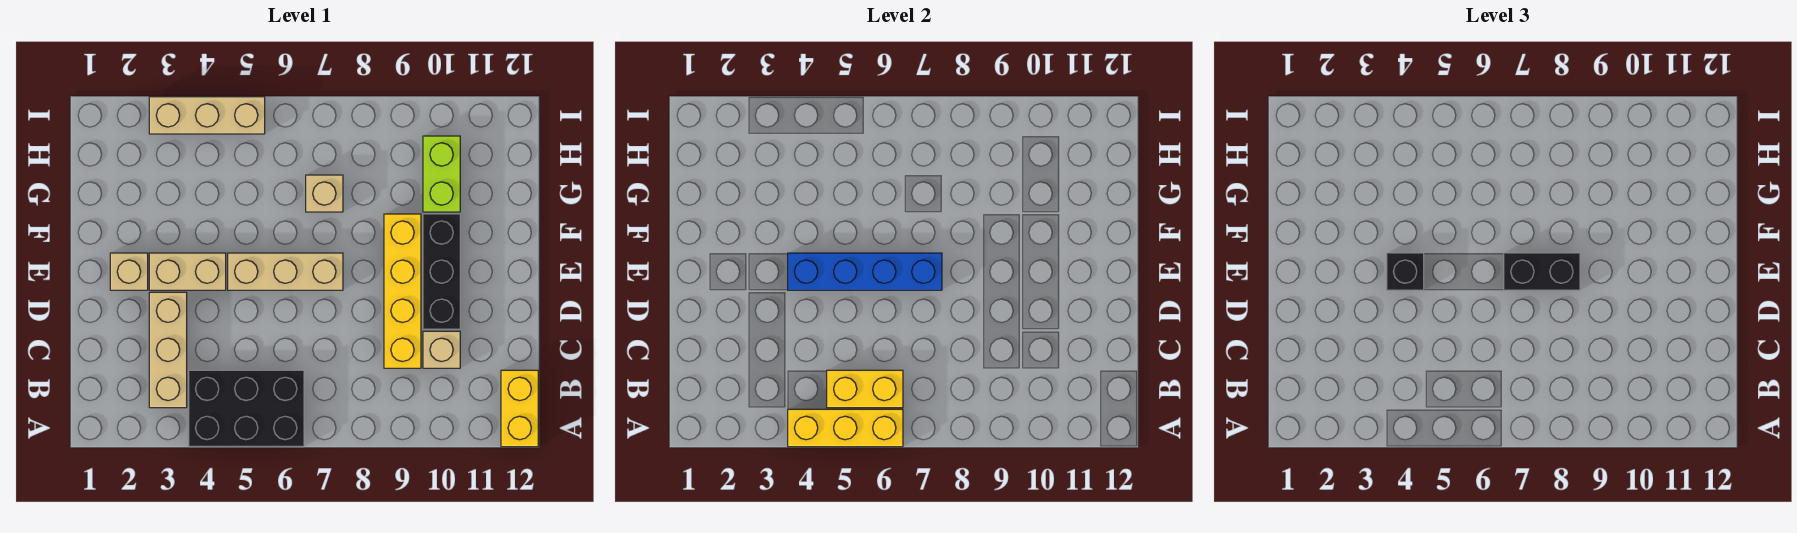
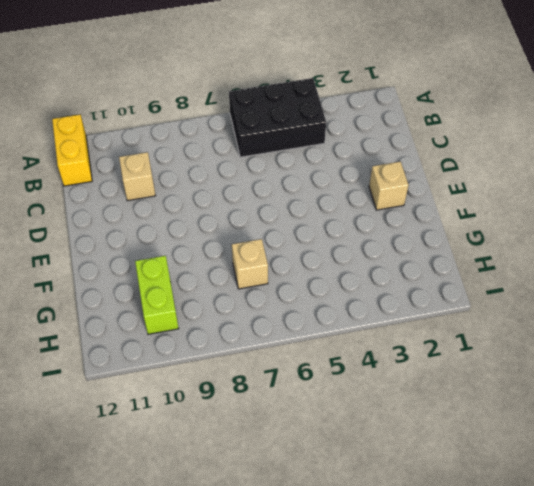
none -> tan brick B3:D3 level 1
none -> yellow brick C9:F9 level 1
none -> black brick D10:F10 level 1

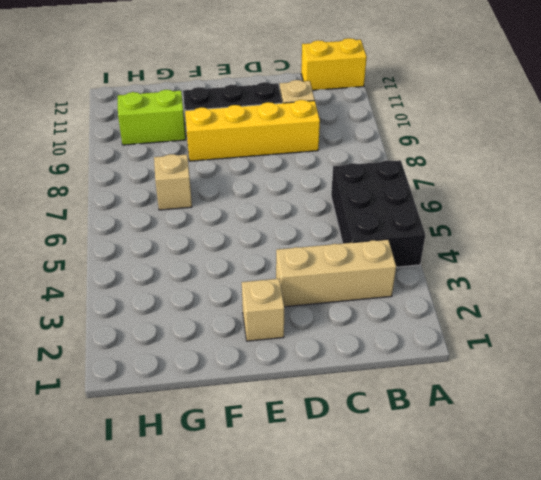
none -> tan brick E3:E4 level 1
none -> tan brick E5:E7 level 1
none -> tan brick I3:I5 level 1

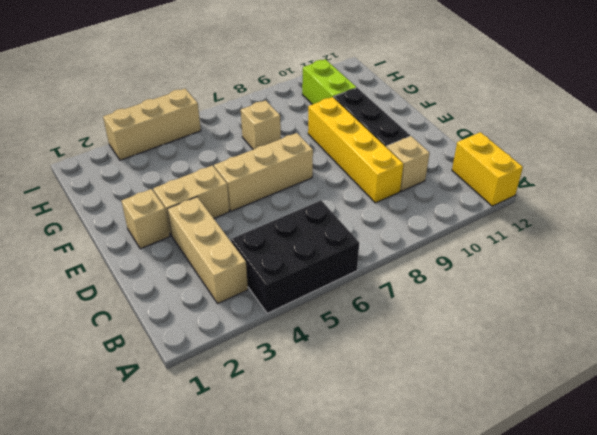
none -> yellow brick A4:A6 level 2
none -> yellow brick B5:B6 level 2
none -> blue brick E4:E7 level 2

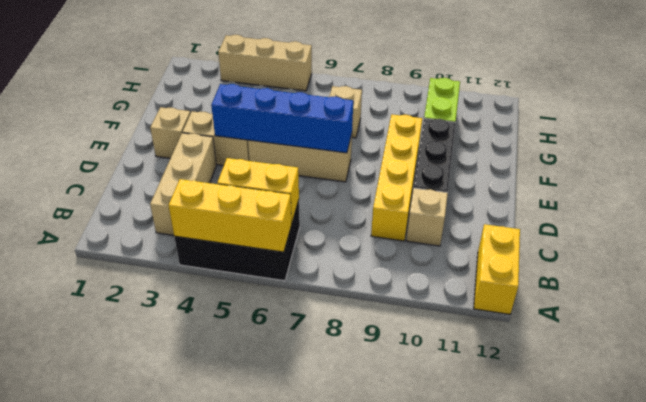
none -> black brick E4 level 3
none -> black brick E7:E8 level 3

